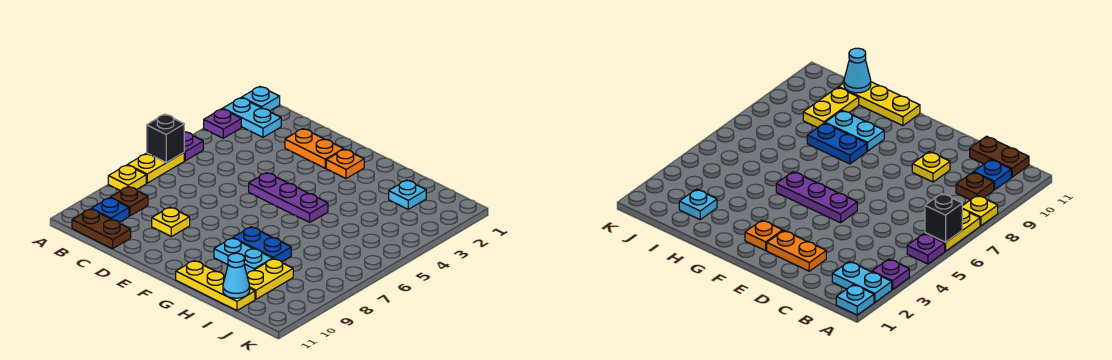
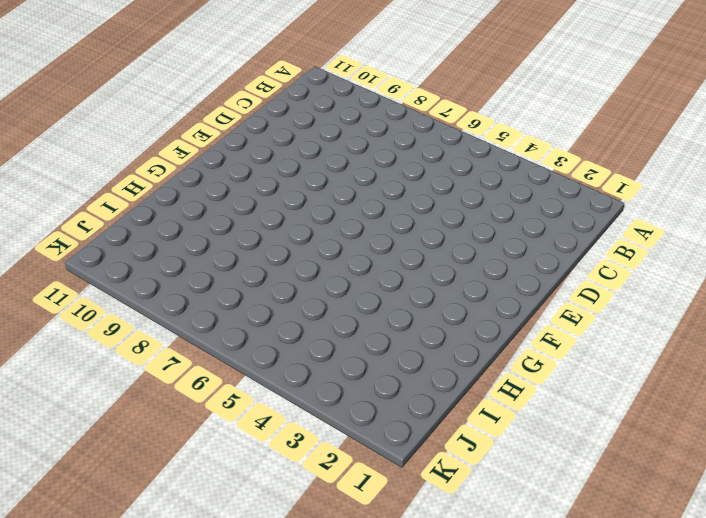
none -> cyan plate A1 level 1
none -> cyan plate A2:B2 level 1
none -> purple plate A3 level 1

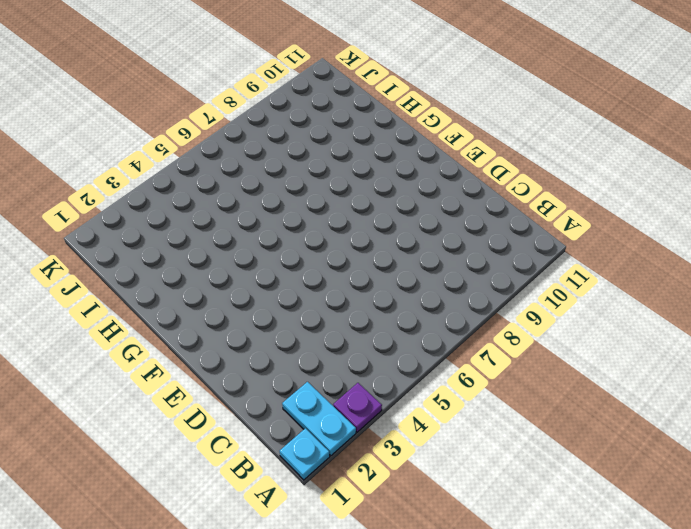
none -> purple plate A5 level 1
none -> yellow plate A6:A7 level 1
none -> yellow plate A8 level 1

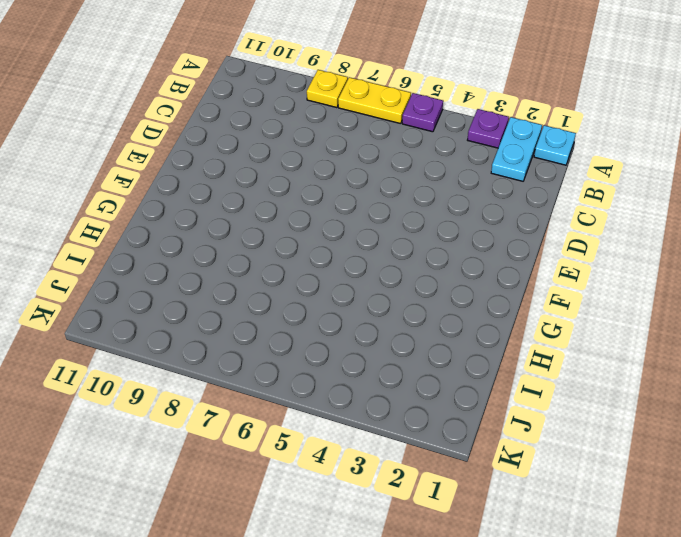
none -> brown plate B9 level 1
none -> blue plate B10 level 1
none -> brown plate B11:C11 level 1

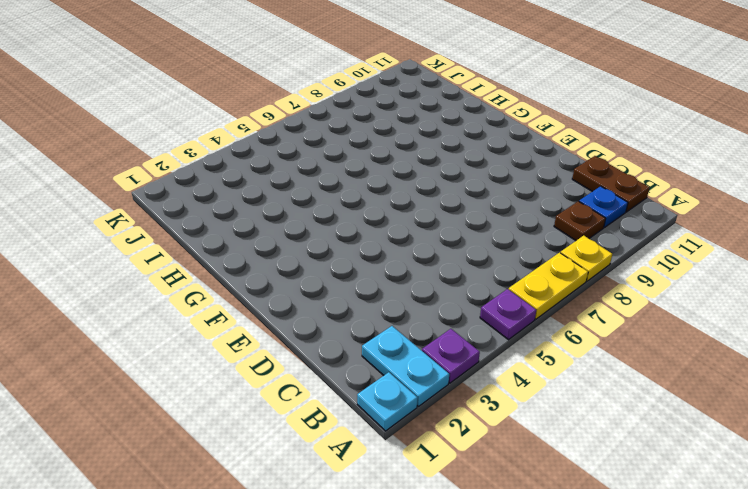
none -> orange plate D2:E2 level 1
none -> yellow plate D9 level 1
none -> purple plate E5:G5 level 1

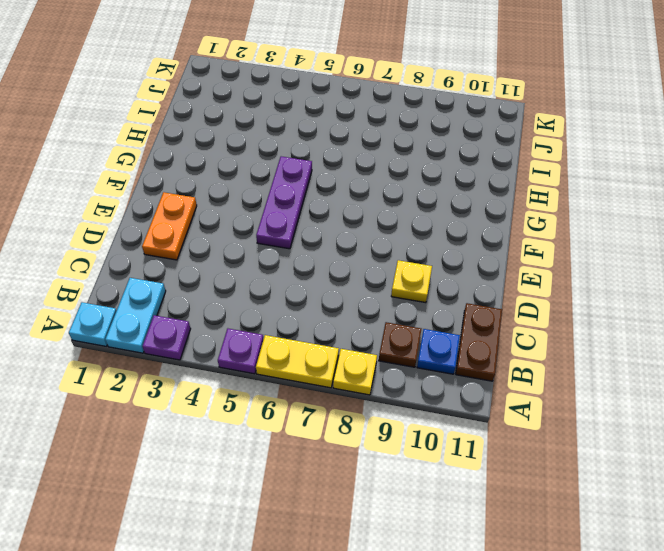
none -> orange plate F2 level 1
none -> blue plate G8:H8 level 1
none -> cyan plate G9:H9 level 1

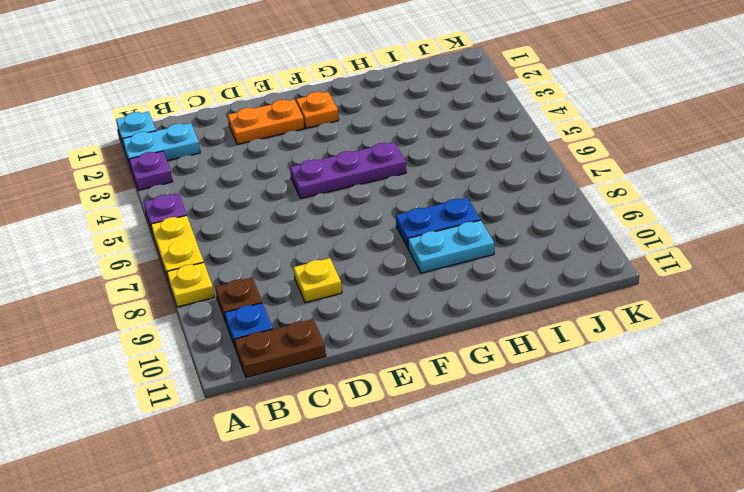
none -> yellow plate G11:I11 level 1
none -> cyan plate I2 level 1
none -> yellow plate I9:I10 level 1

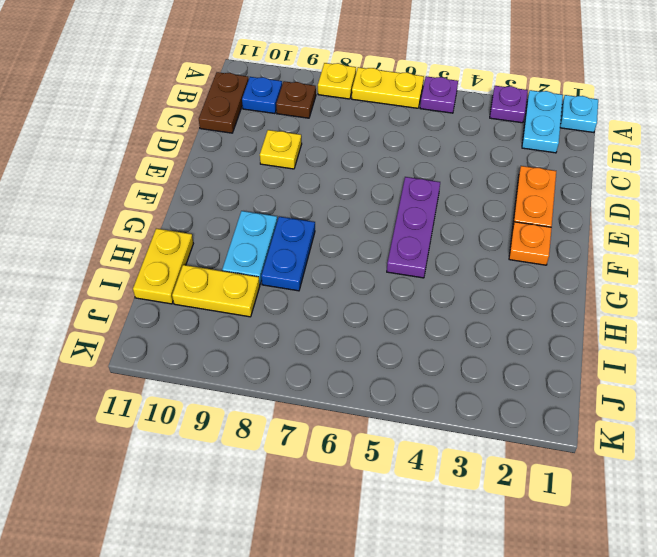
yellow plate H11:I11 level 1 -> yellow plate G11:I11 level 1
none -> cyan plate I2 level 1
none -> black brick A6 level 2
none -> cyan cone I11 level 2

